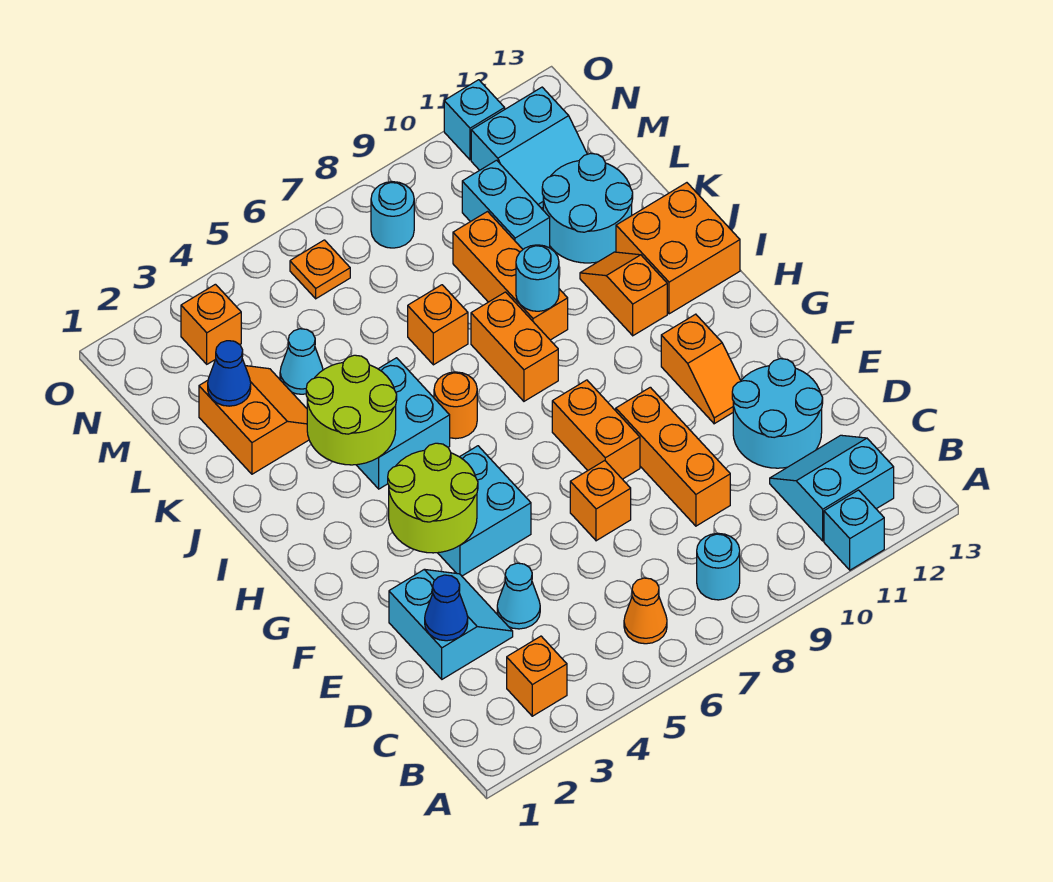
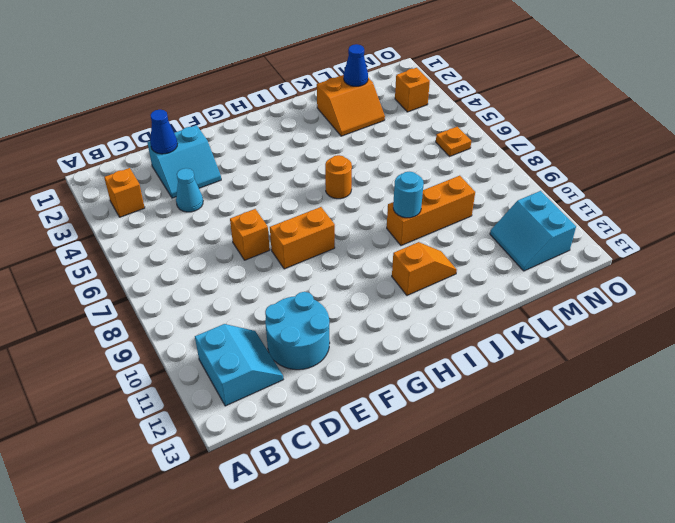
none -> cyan brick A11 level 1
none -> orange cone B6 level 1
none -> cyan round brick B8 level 1
none -> orange brick D9:F9 level 1

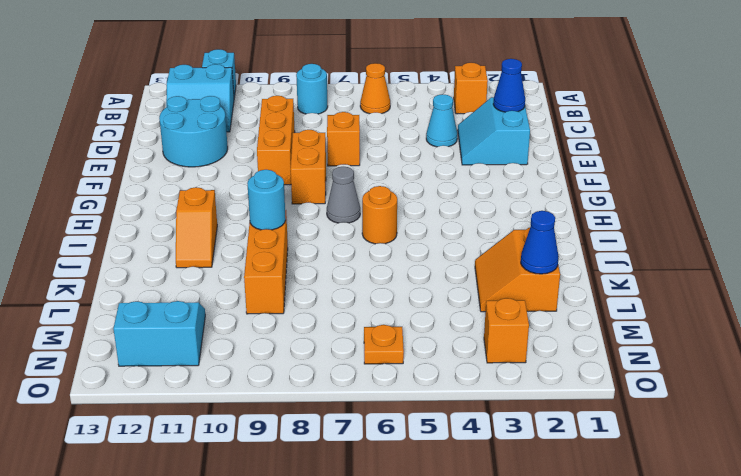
grey cone H7 level 1 -> none
none -> cyan brick F4:G5 level 1
none -> orange slope F11:G11 level 1 top G
none -> cyan brick I4:J5 level 1
none -> orange brick I8:J8 level 1

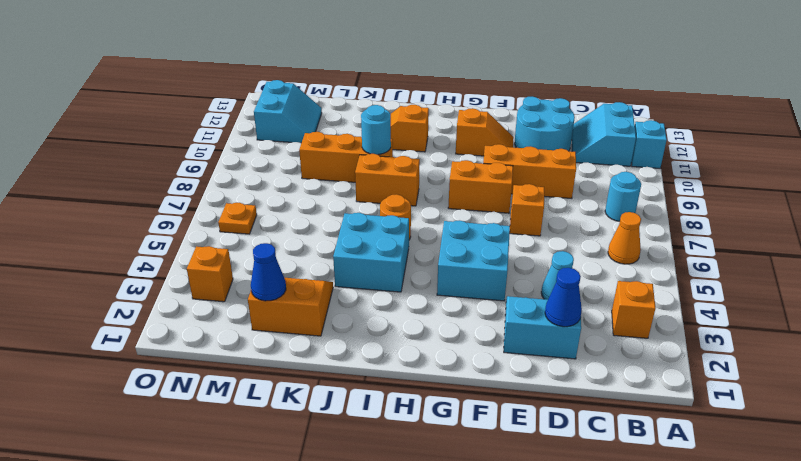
none -> orange brick I12:J13 level 1
none -> orange brick K7 level 1
none -> cyan round brick K11:L12 level 1
none -> cyan cone L4 level 1

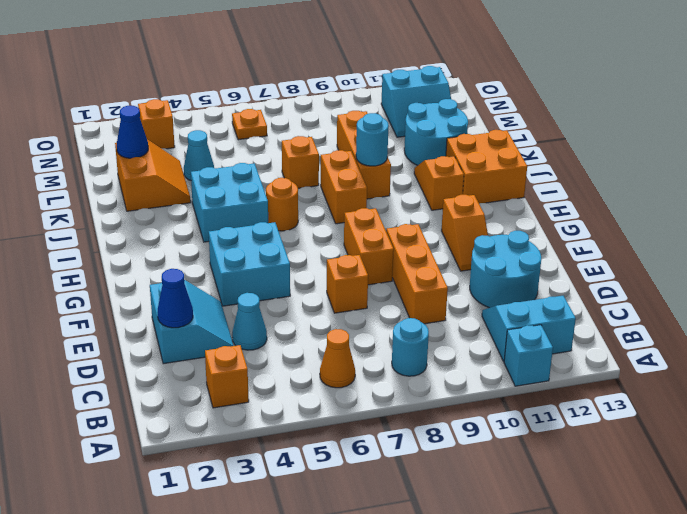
none -> cyan brick L10:M10 level 1
none -> cyan round brick N8 level 1
none -> cyan brick O11 level 1
none -> lime round brick F3:G4 level 2

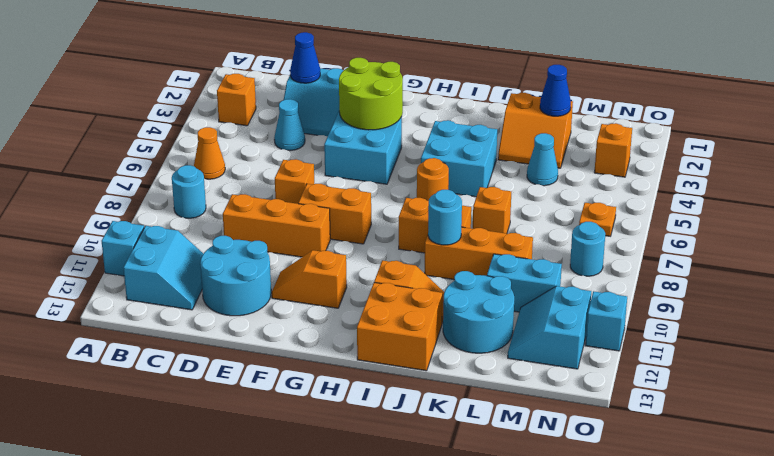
none -> lime round brick I3:J4 level 2

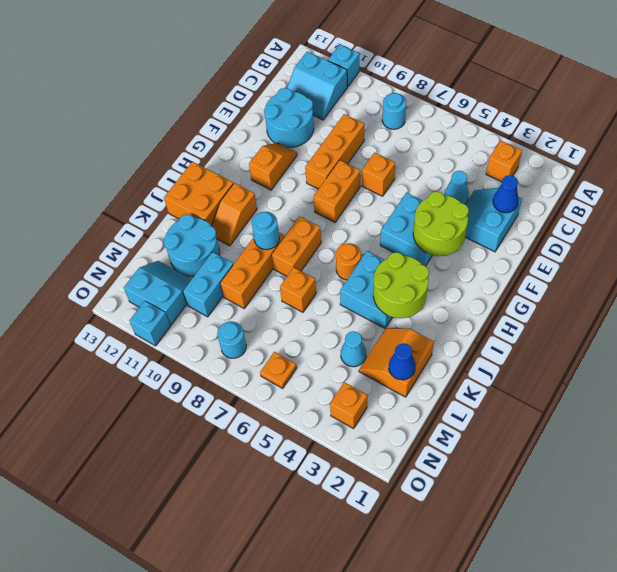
none -> orange cone B6 level 1

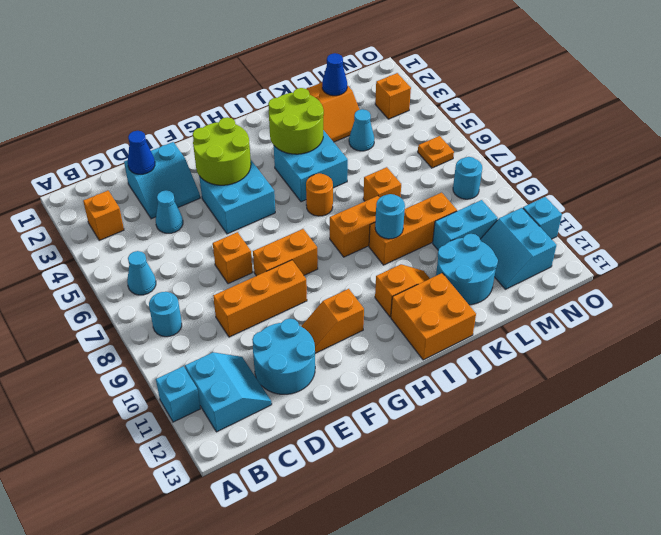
cyan cone B6 level 1 -> orange cone B6 level 1

